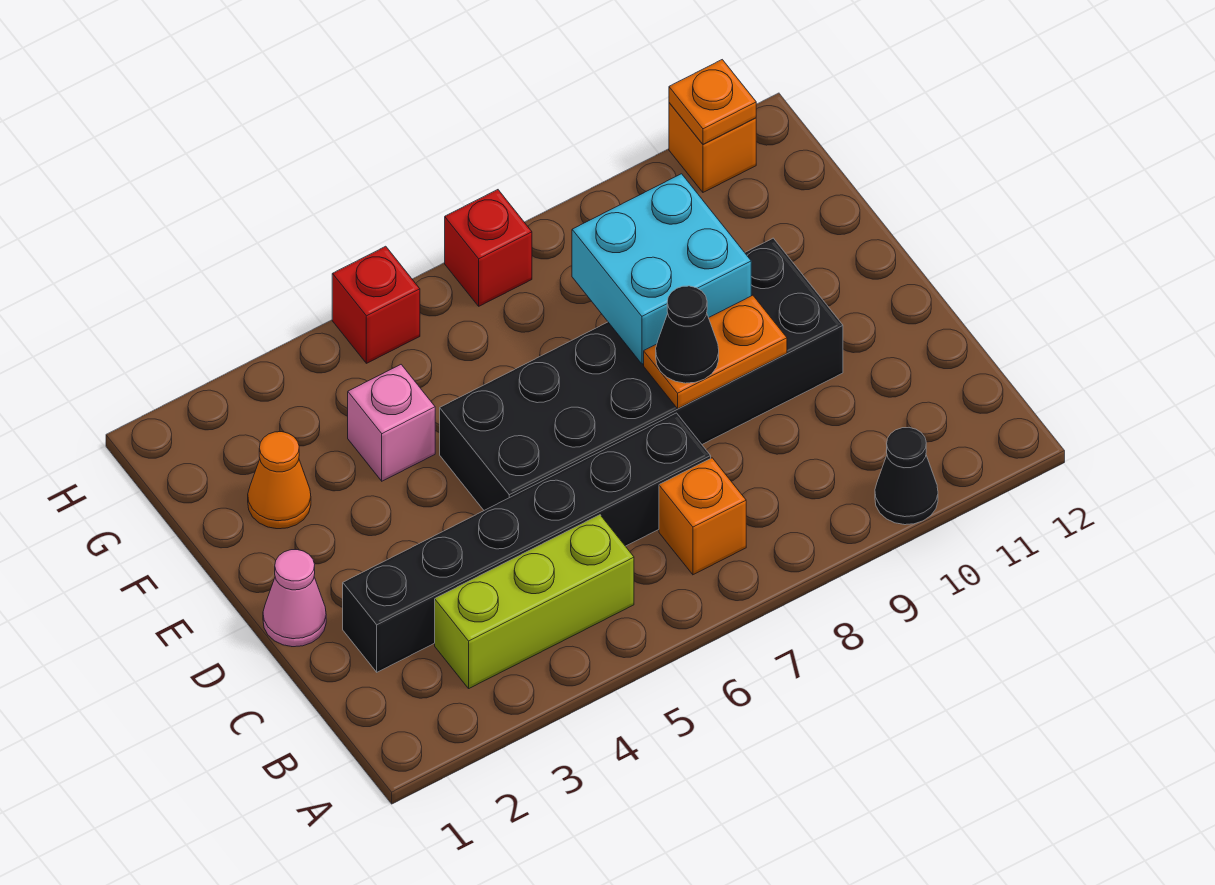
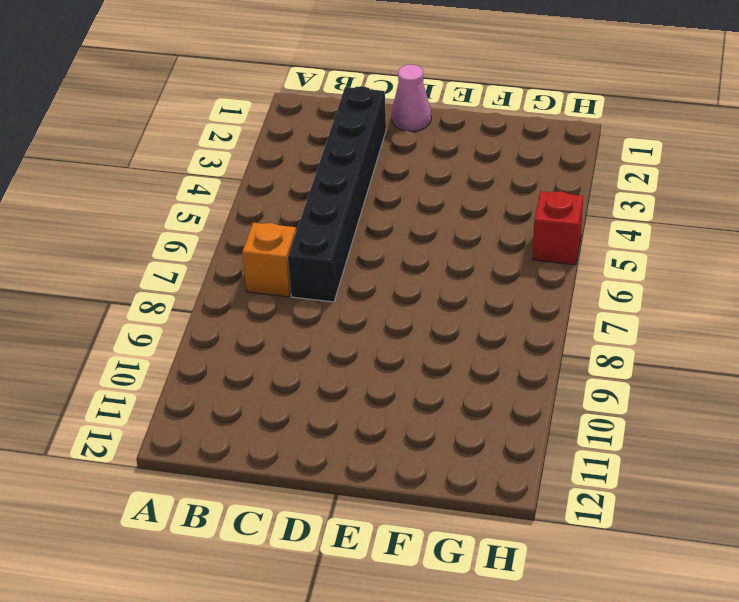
none -> black cone A10 level 1
none -> lime brick B3:B5 level 1
none -> black brick D5:E10 level 1

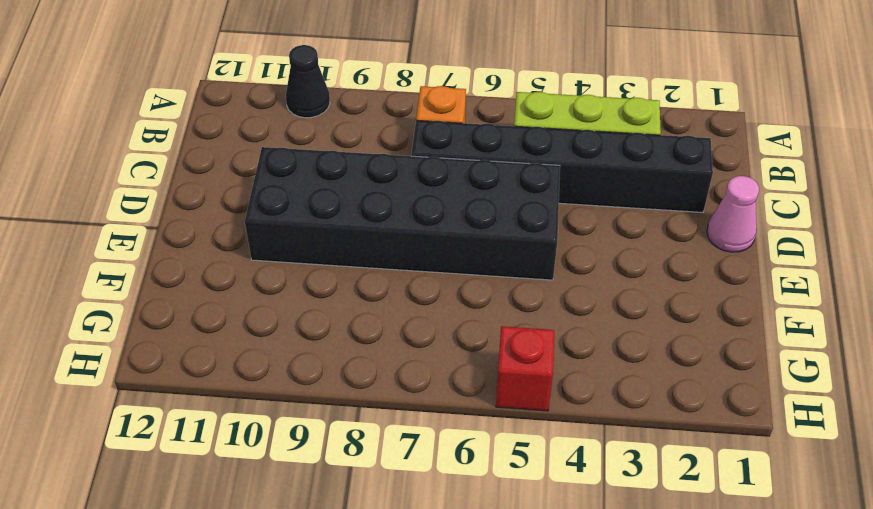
none -> orange cone F2 level 1
none -> pink brick F4 level 1
none -> red brick H7 level 1

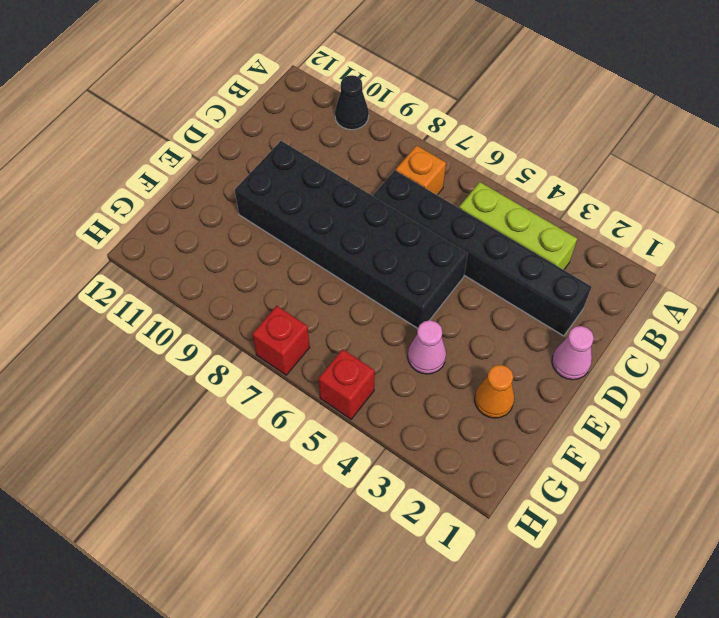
pink cone F4 level 1 -> pink brick F4 level 1
none -> orange brick H11 level 1
none -> orange plate D8:D9 level 2
none -> cyan brick E8:F9 level 2

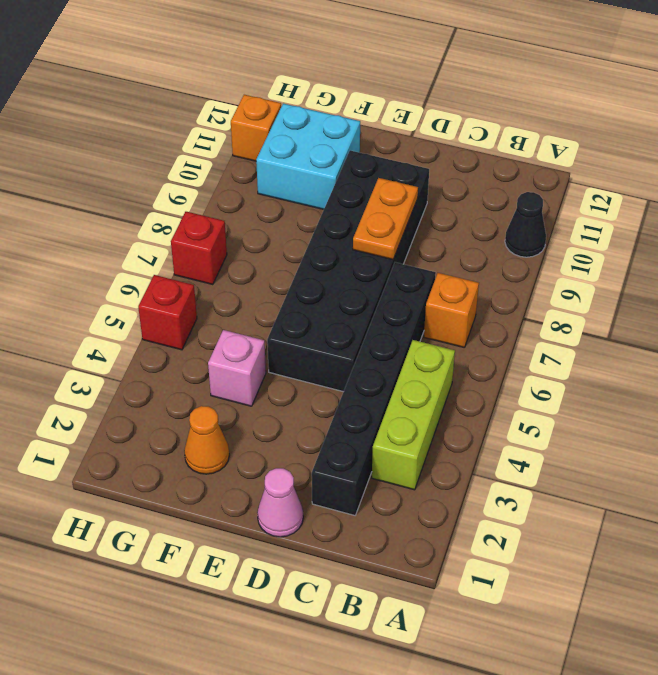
cyan brick F10:G11 level 1 -> cyan brick E8:F9 level 2
none -> orange plate H11 level 2
none -> black cone D8 level 3

